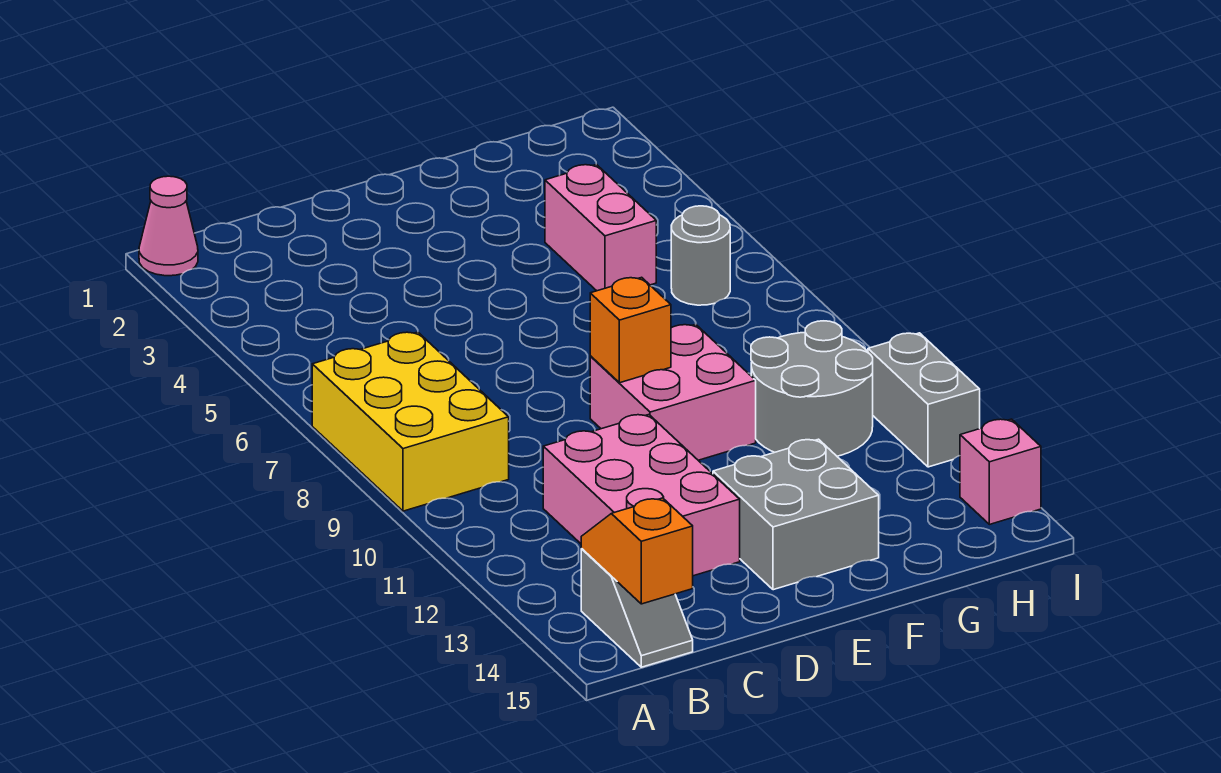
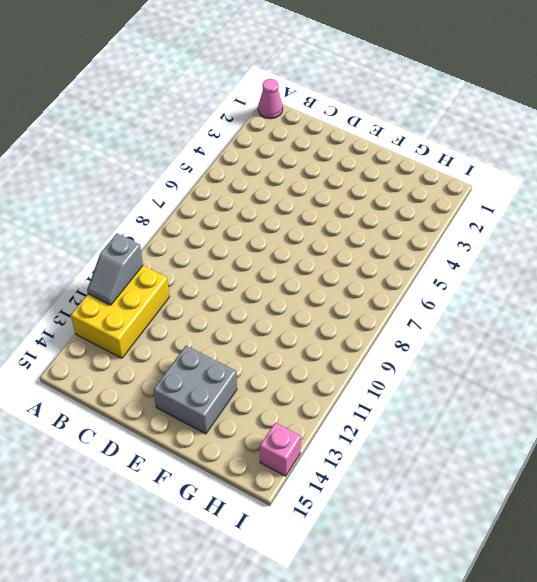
yellow brick A11:B13 level 1 -> yellow brick A7:B9 level 1
grey slope A11:A12 level 2 top 11 -> grey slope B14:B15 level 1 top 14
none -> pink brick C11:D13 level 1
none -> pink brick E9:F10 level 1
none -> pink brick G4:G5 level 1

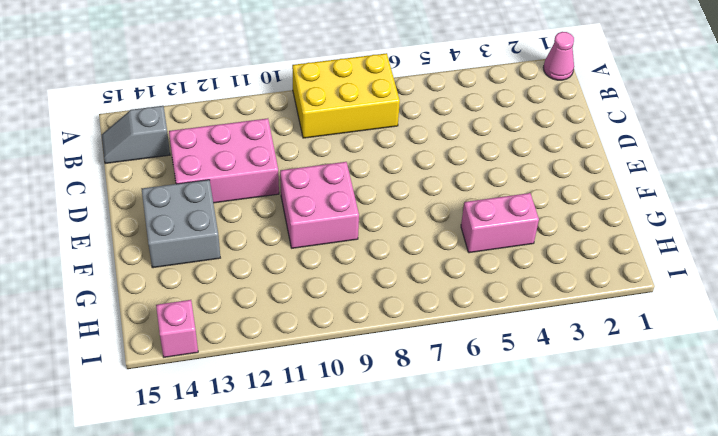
none -> grey round brick G10:H11 level 1
none -> grey round brick H6 level 1
none -> grey brick I11:I12 level 1

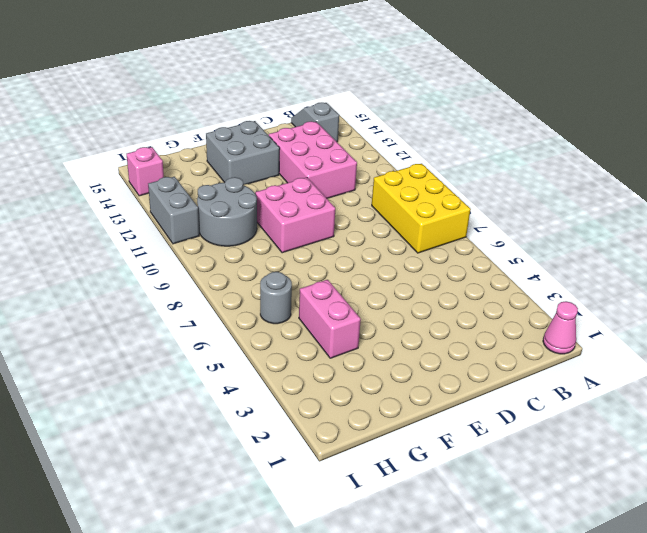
none -> orange slope B14:B15 level 2 top 15
none -> orange brick E9 level 2

